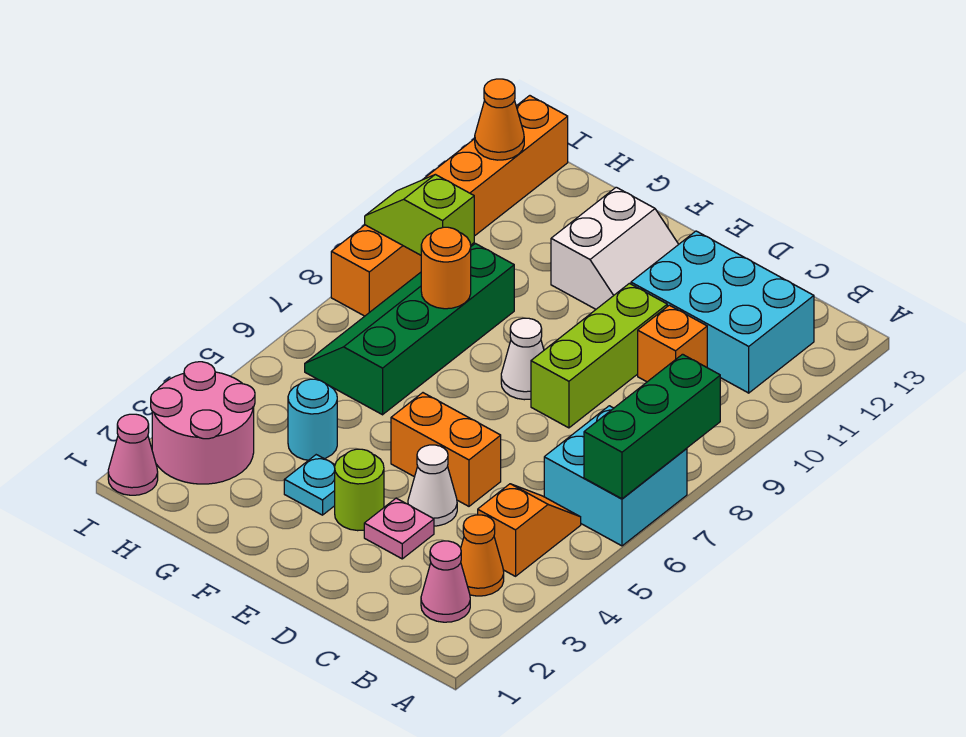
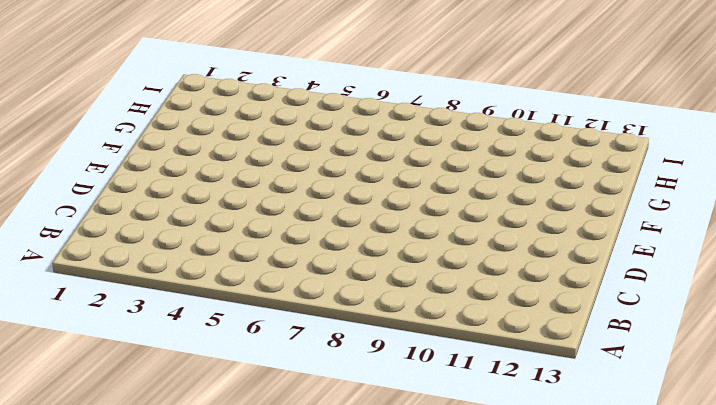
none -> cyan brick A6:B7 level 1
none -> pink cone B2 level 1
none -> orange cone B3 level 1

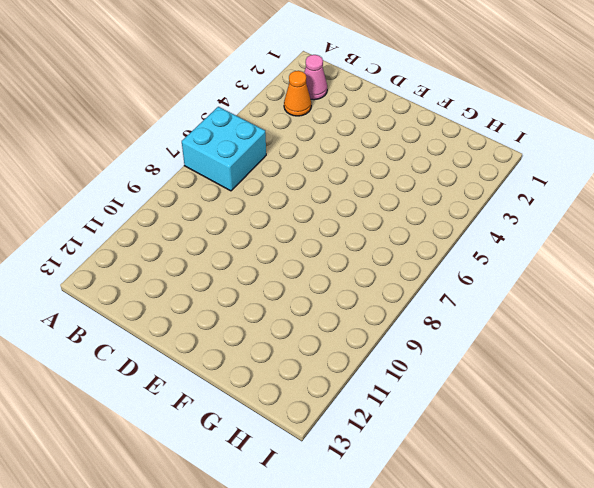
none -> orange slope B4:B5 level 1 top 4
none -> cyan brick B11:D12 level 1
none -> orange brick C10 level 1

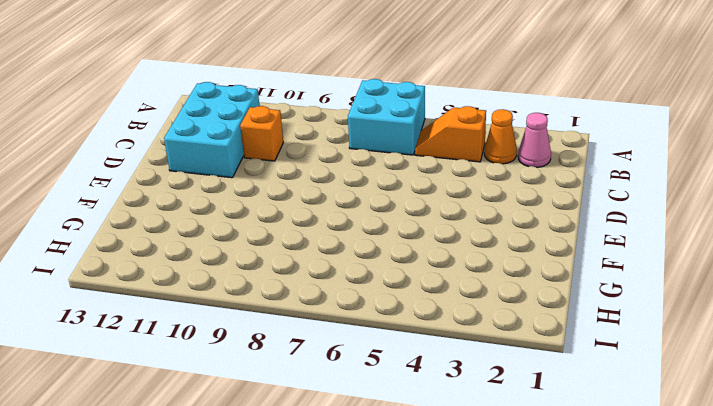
none -> pink plate D3 level 1
none -> white cone D4 level 1
none -> orange brick D5:E5 level 1

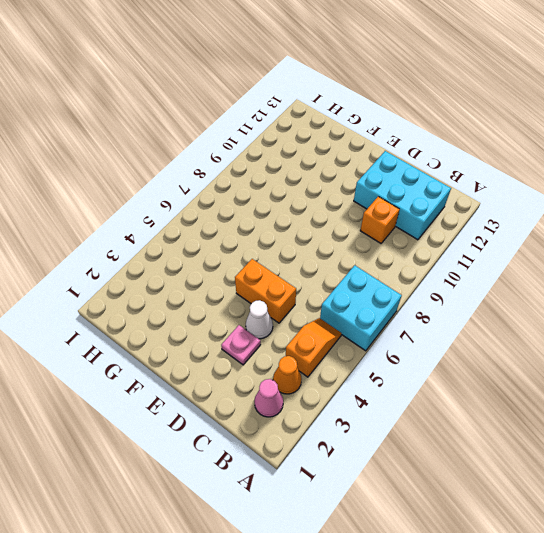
none -> lime brick D8:D10 level 1
none -> lime round brick E3 level 1
none -> white cone E8 level 1

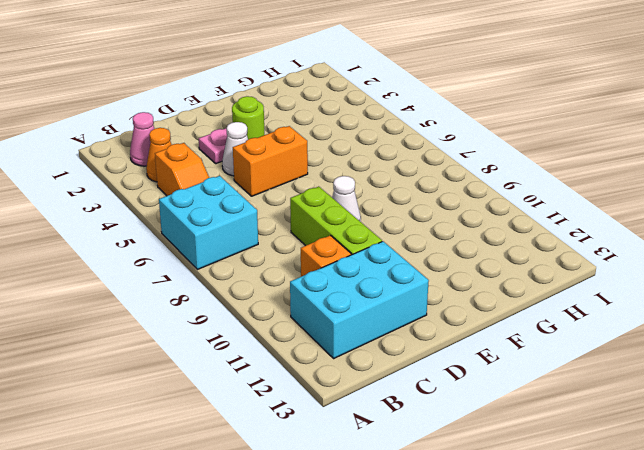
none -> white slope E11:F12 level 1 top F
none -> cyan plate F3 level 1
none -> cyan round brick G4 level 1

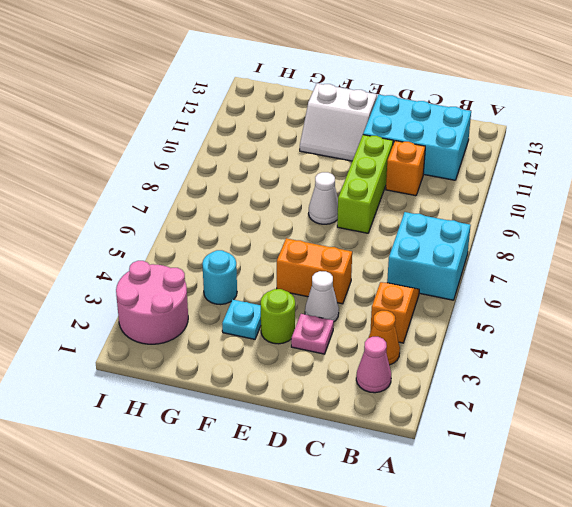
white slope E11:F12 level 1 top 12 -> white slope E11:F12 level 1 top F
none -> green slope G6:H9 level 1 top G
none -> pink cone I1 level 1
none -> orange brick I8:I13 level 1

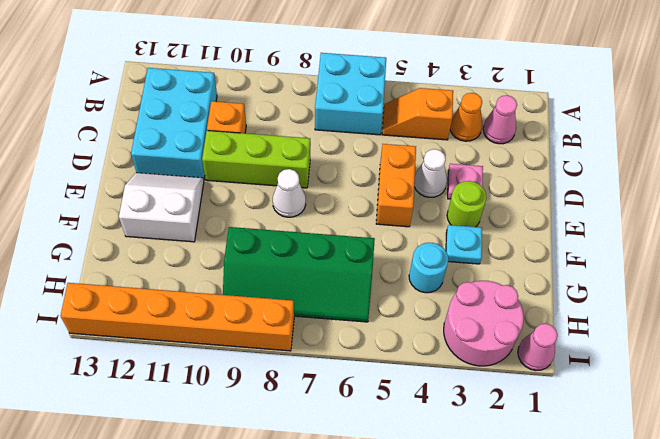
none -> green brick A6:A8 level 2
none -> orange round brick G8 level 2
none -> lime slope H9:I9 level 2 top H

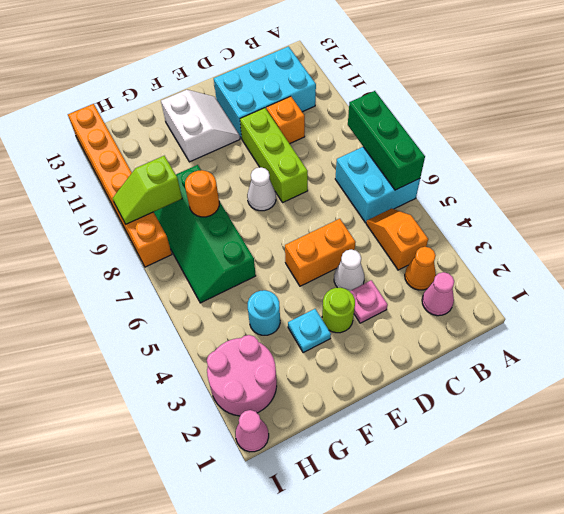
none -> orange cone I12 level 2

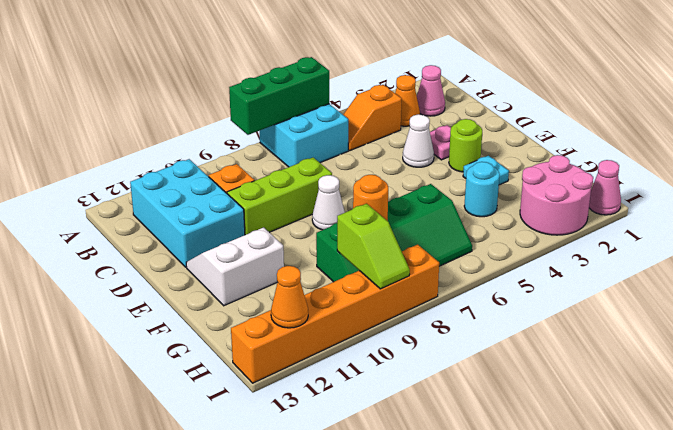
none -> orange brick D5:E5 level 1

